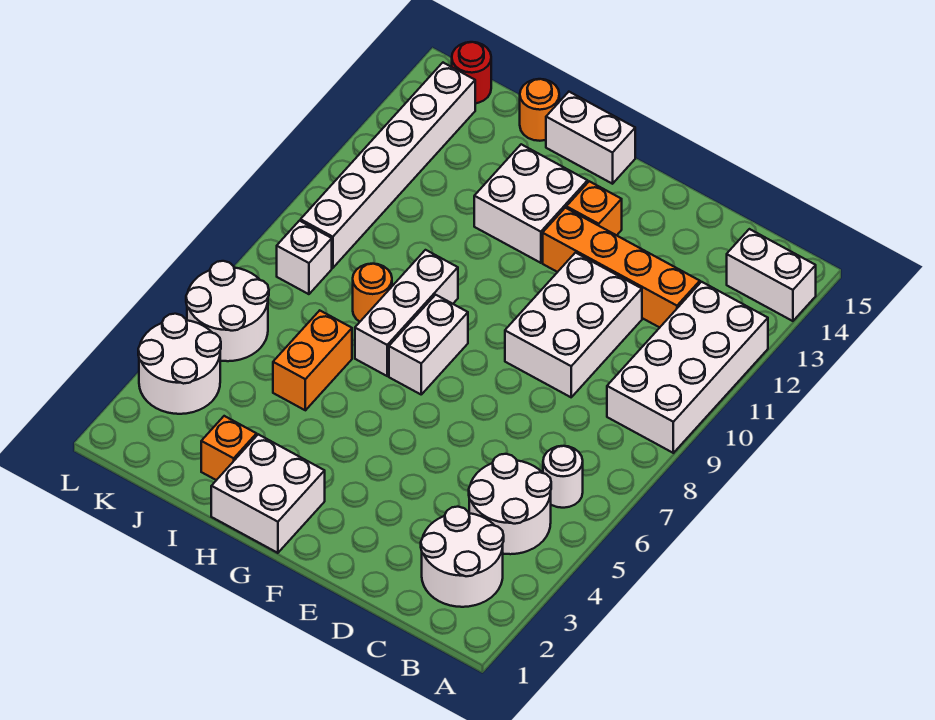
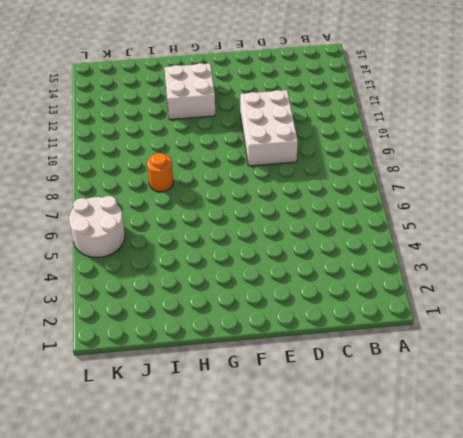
none -> white brick A9:B12 level 1
none -> white brick A14:B14 level 1
none -> white round brick B2:C3 level 1

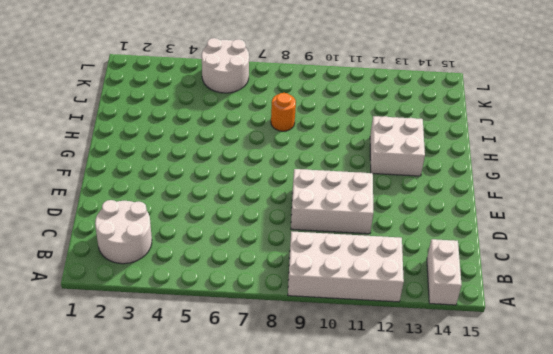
none -> white round brick B4:C5 level 1
none -> white round brick B6 level 1
none -> orange brick C12:F12 level 1

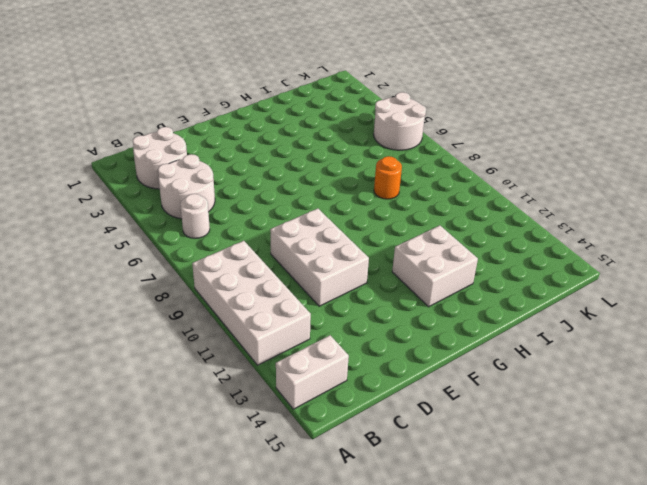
none -> orange brick C12:F12 level 1
none -> orange brick F13 level 1
none -> white brick G1:H2 level 1

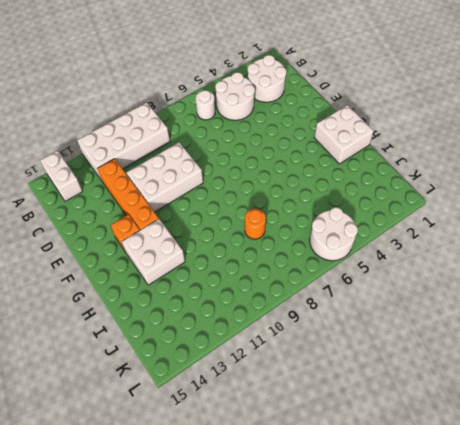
none -> white brick G7:G8 level 1
none -> white brick G15:H15 level 1
none -> white brick H7:H9 level 1

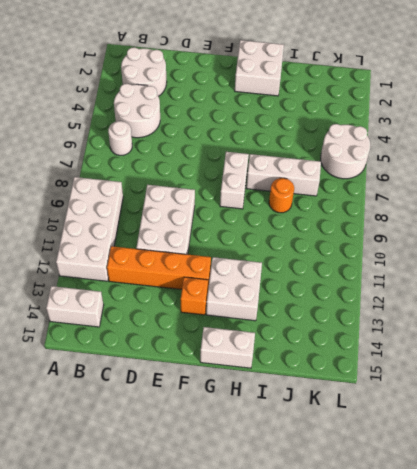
white brick H7:J7 level 1 -> white brick H7:H9 level 1
none -> orange brick I2 level 1
none -> orange brick I5:I6 level 1
none -> orange round brick I15 level 1

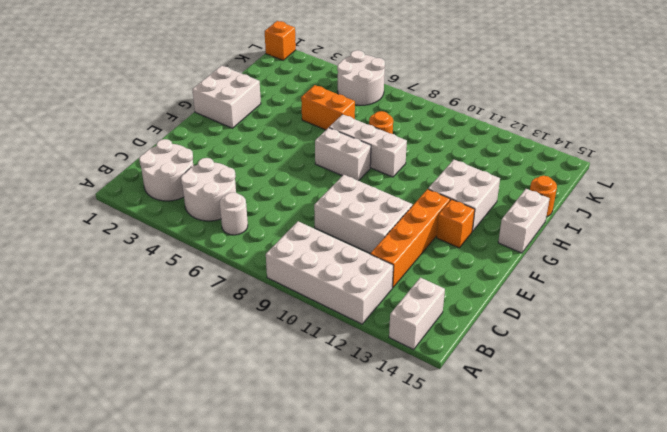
orange brick L1 level 1 -> orange brick I2 level 1
none -> white round brick K3:L4 level 1
none -> white brick K8 level 1
none -> white brick K9:K14 level 1

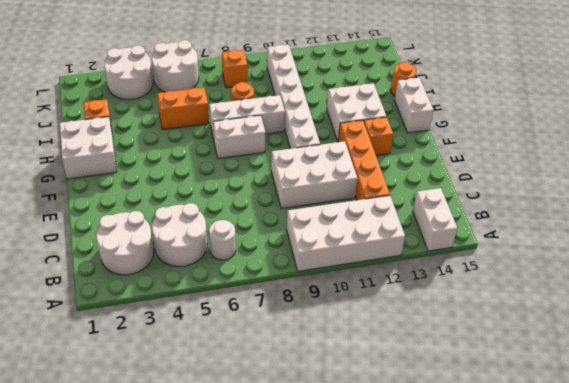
white brick F10:K10 level 1 -> white brick K9:K14 level 1
orange brick K8 level 1 -> white brick K8 level 1
none -> red round brick K15 level 1

